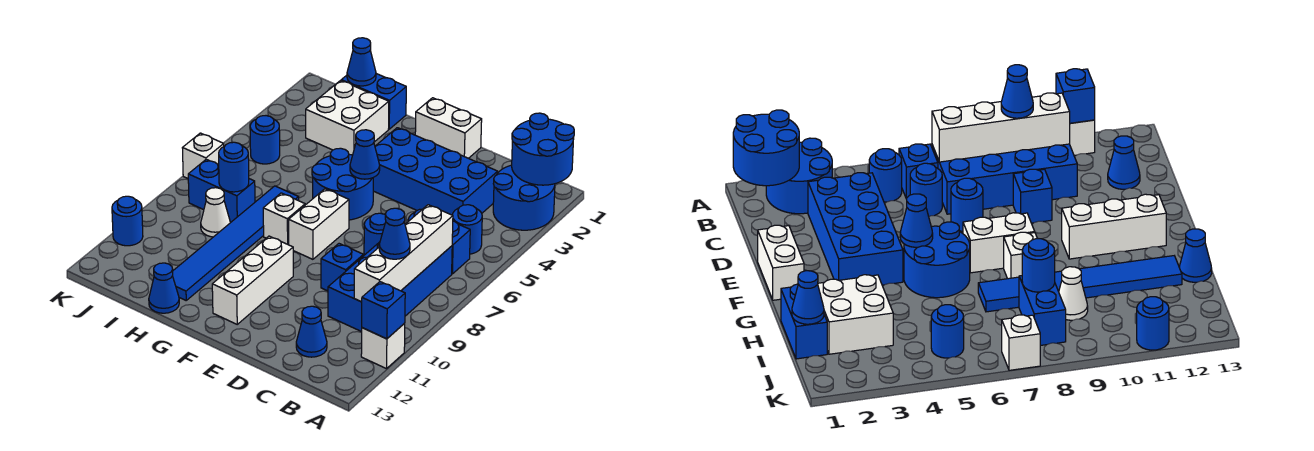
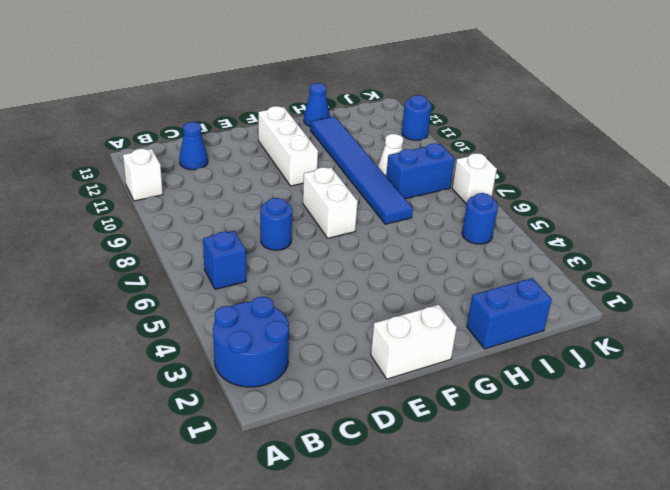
none -> blue round brick B5 level 1
none -> blue brick B7:C10 level 1
none -> blue brick C3:F4 level 1
none -> blue round brick C6 level 1

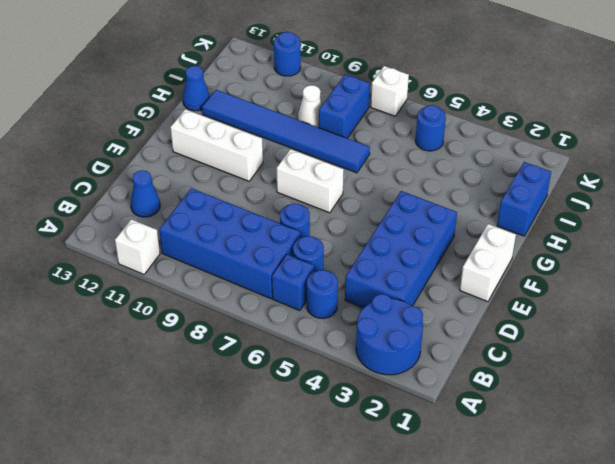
none -> blue brick D9 level 1
none -> blue round brick F5:G6 level 1
none -> white brick G8 level 1
none -> white brick H2:I3 level 1

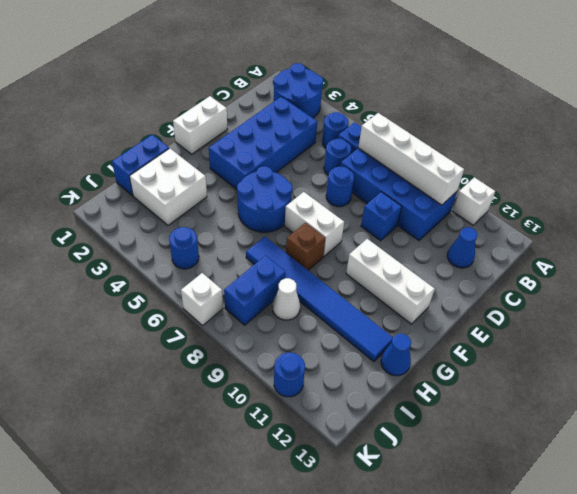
brown brick G8 level 1 -> white brick G8 level 1
none -> blue round brick A1:B2 level 2
none -> blue brick A11 level 2
none -> blue cone F5 level 2
none -> blue cone I1 level 2

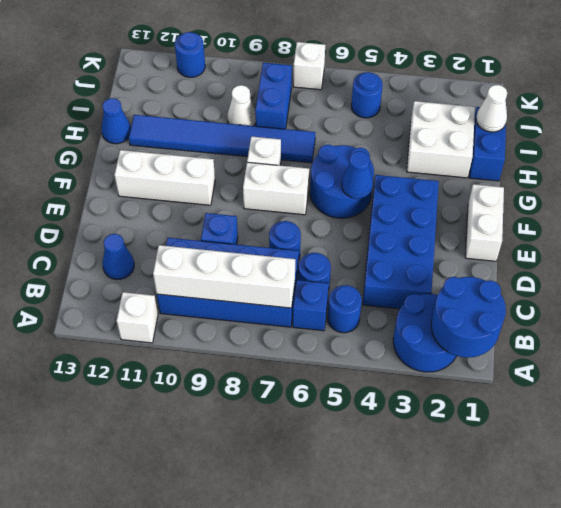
white cone I1 level 2 -> blue cone I1 level 2
none -> blue brick A11 level 2
none -> blue round brick I8 level 2
none -> blue cone B9 level 3

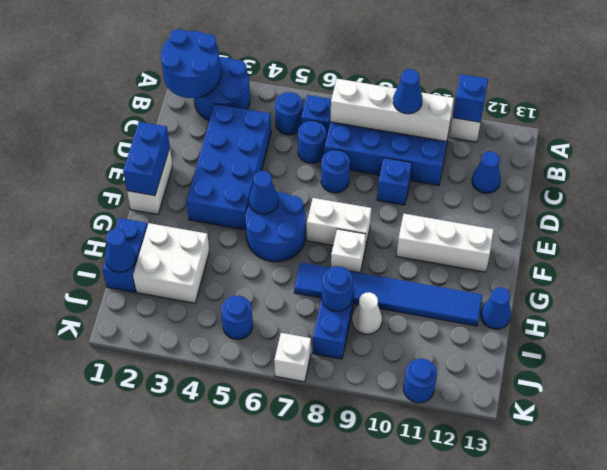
blue brick E1:F1 level 2 -> none

